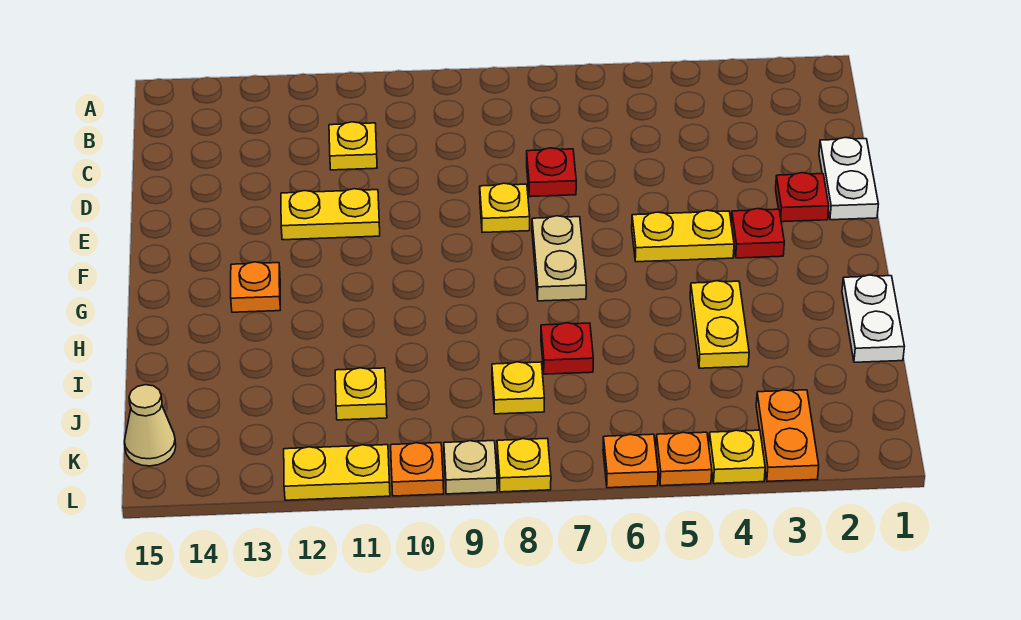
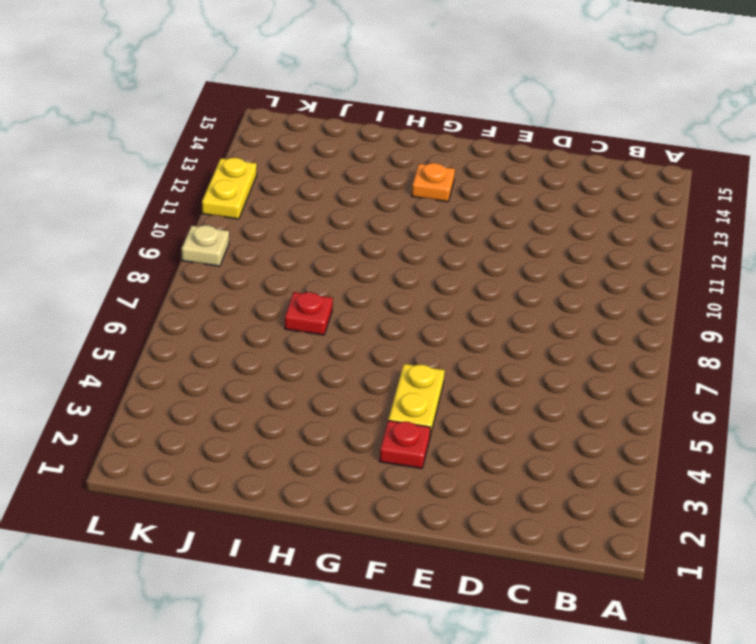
none -> yellow plate C11 level 1
none -> white plate D1:E1 level 1
none -> red plate D7 level 1

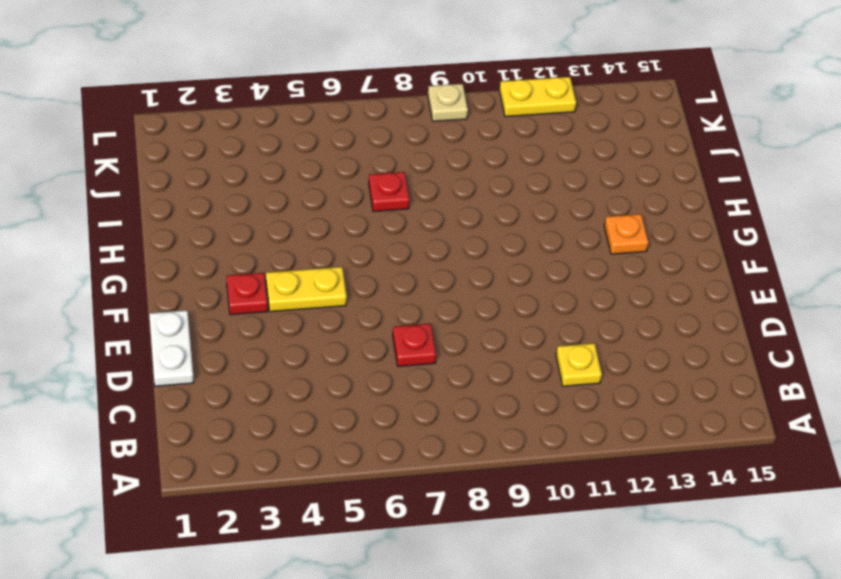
none -> red plate E2 level 1
none -> yellow plate E8 level 1
none -> yellow plate E11:E12 level 1

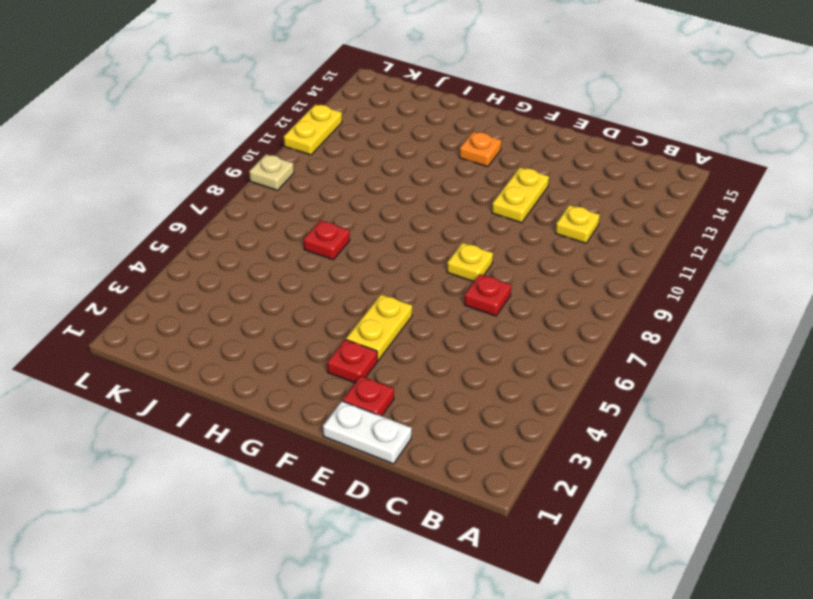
none -> tan plate F7:G7 level 1
none -> white plate H1:I1 level 1
none -> yellow plate H4:I4 level 1

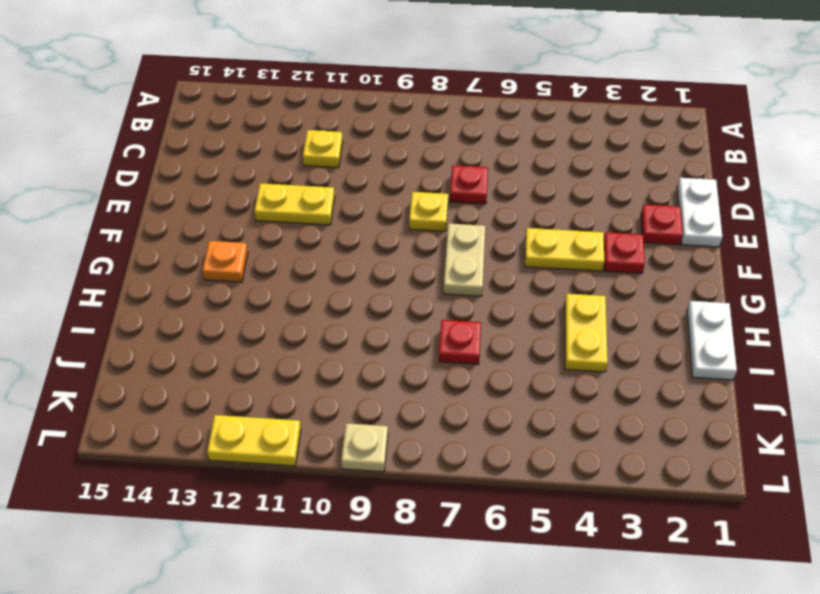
none -> yellow plate J8 level 1
none -> yellow plate J11 level 1
none -> orange plate K3:L3 level 1

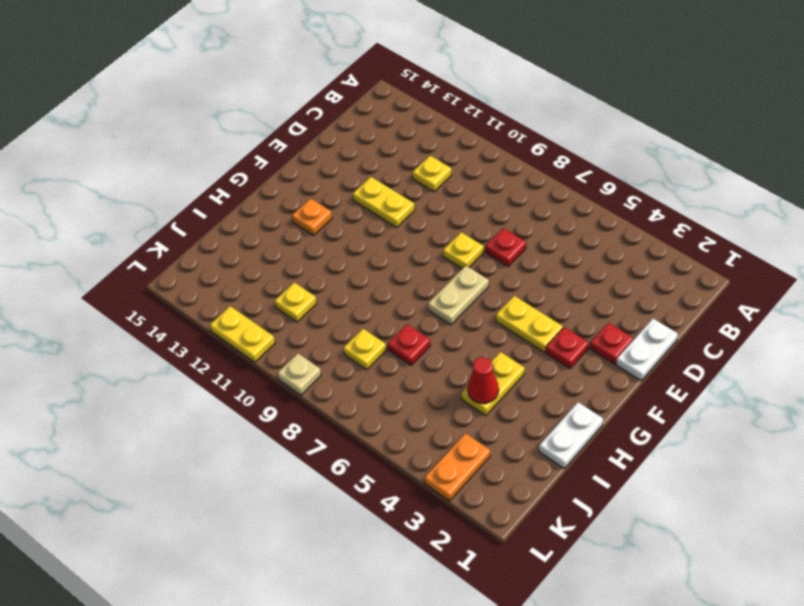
red cone I4 level 2 -> none
none -> tan cone K15 level 1
none -> yellow plate L4 level 1
none -> orange plate L5 level 1

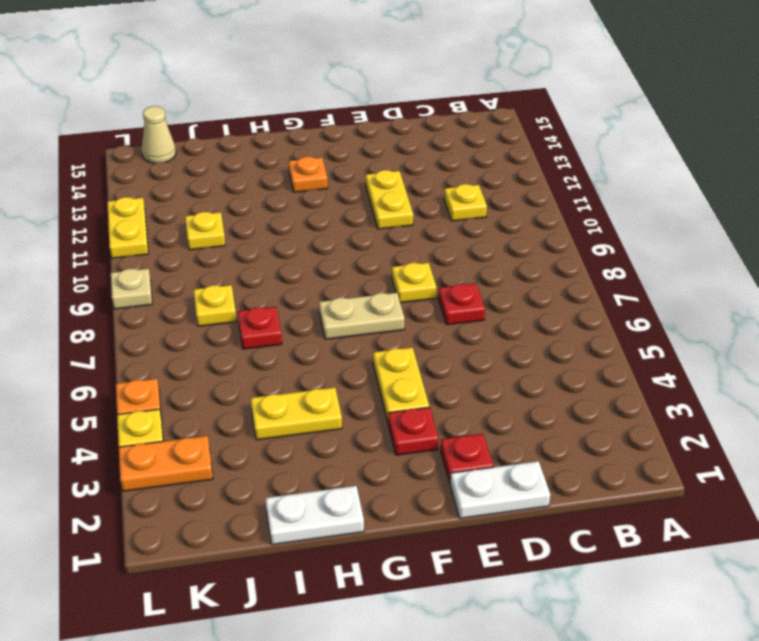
none -> orange plate L6 level 1
none -> yellow plate L8 level 1
none -> orange plate L10 level 1

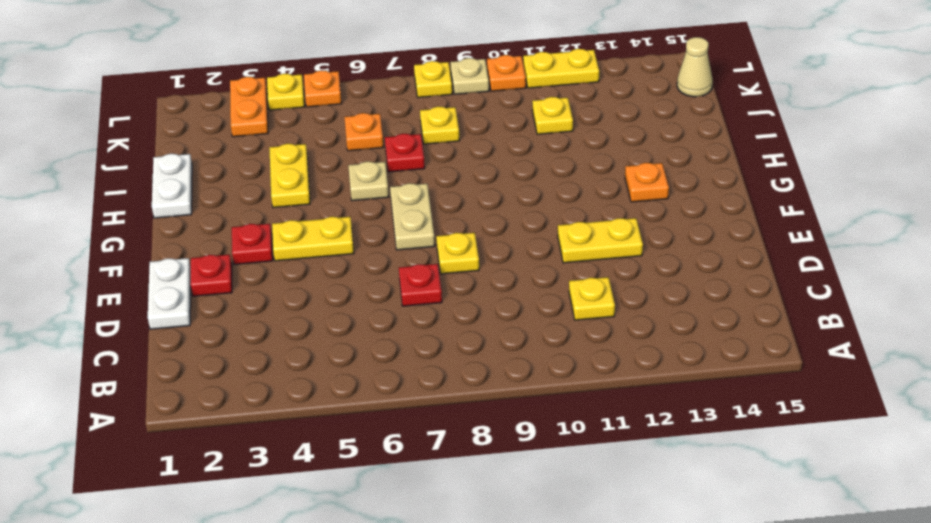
tan plate H6 level 1 -> none
orange plate J6 level 1 -> orange plate L6 level 1

